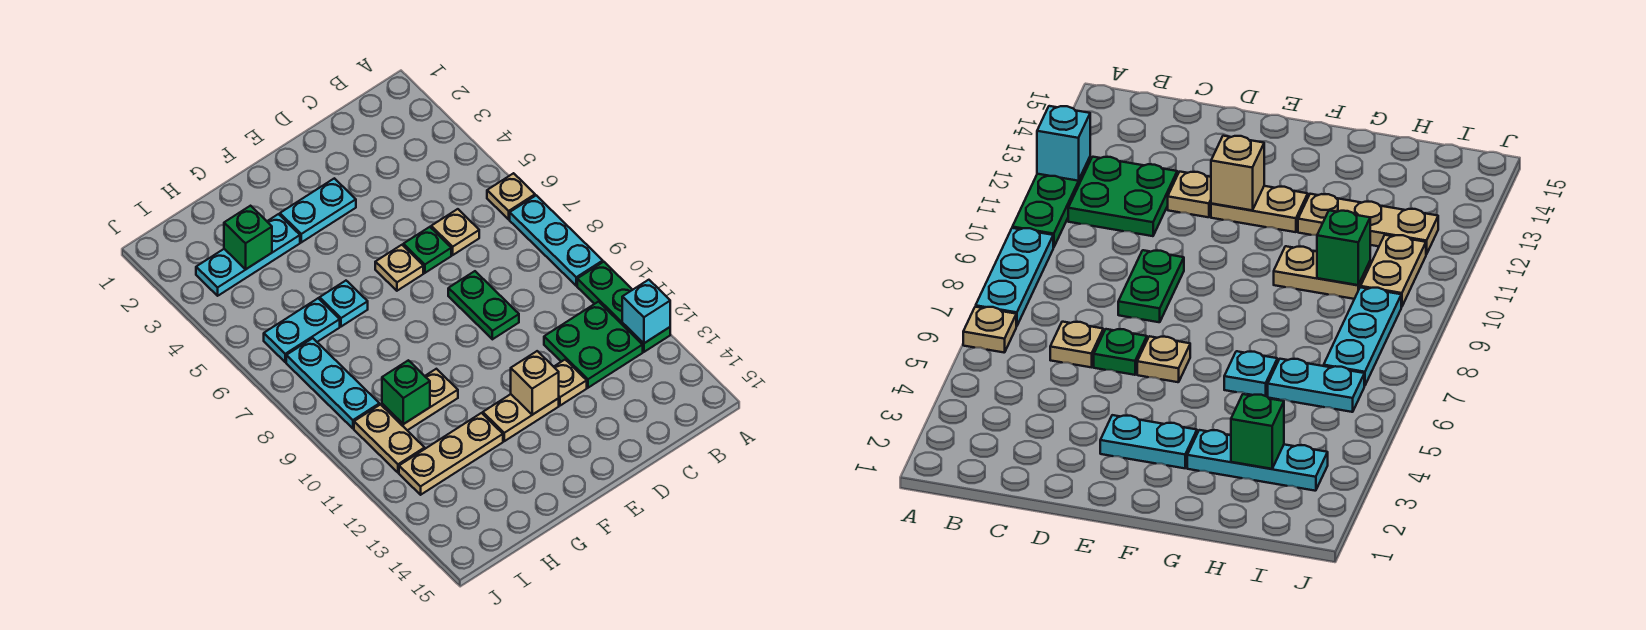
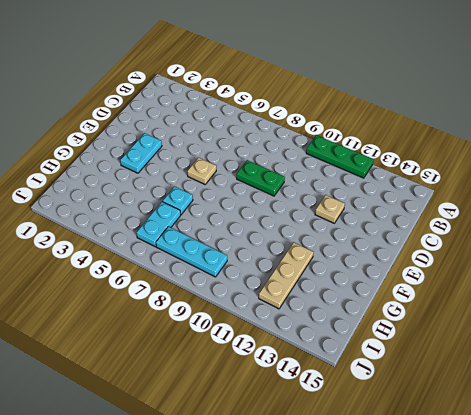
none -> tan plate A6 level 1
none -> cyan plate A7:A9 level 1
none -> green plate B11:C12 level 1

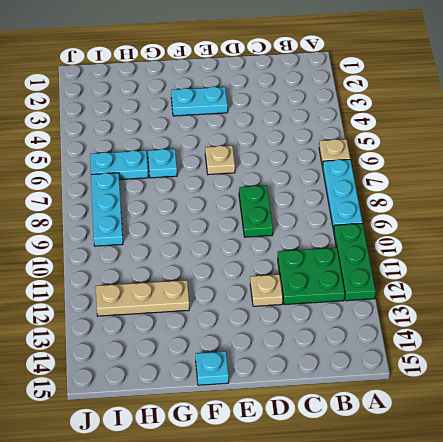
cyan plate F15 level 1 -> none
none -> tan plate C6 level 1
none -> green plate D6 level 1
none -> tan plate E12:F12 level 1

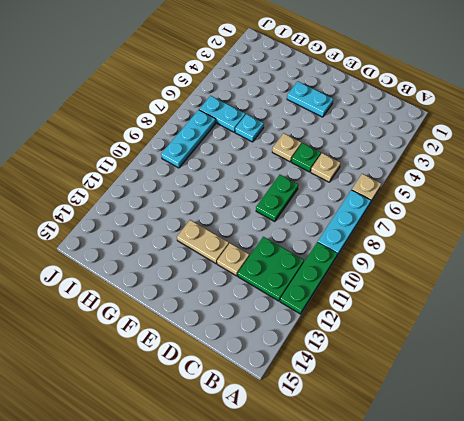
none -> cyan plate G3:I3 level 1
none -> tan plate G10:H10 level 1
none -> tan plate G12:I12 level 1

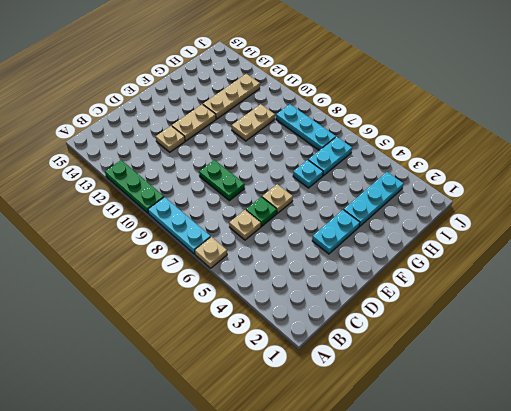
none -> green plate B11:C12 level 1
none -> tan plate I10:I11 level 1
none -> cyan brick A12 level 2

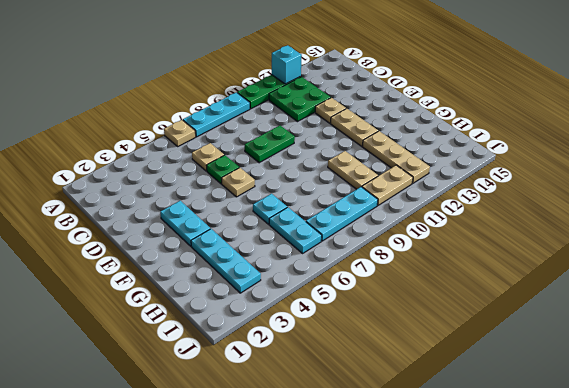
none -> tan brick E12 level 2
none -> green brick H3 level 2
none -> green brick H10 level 2

